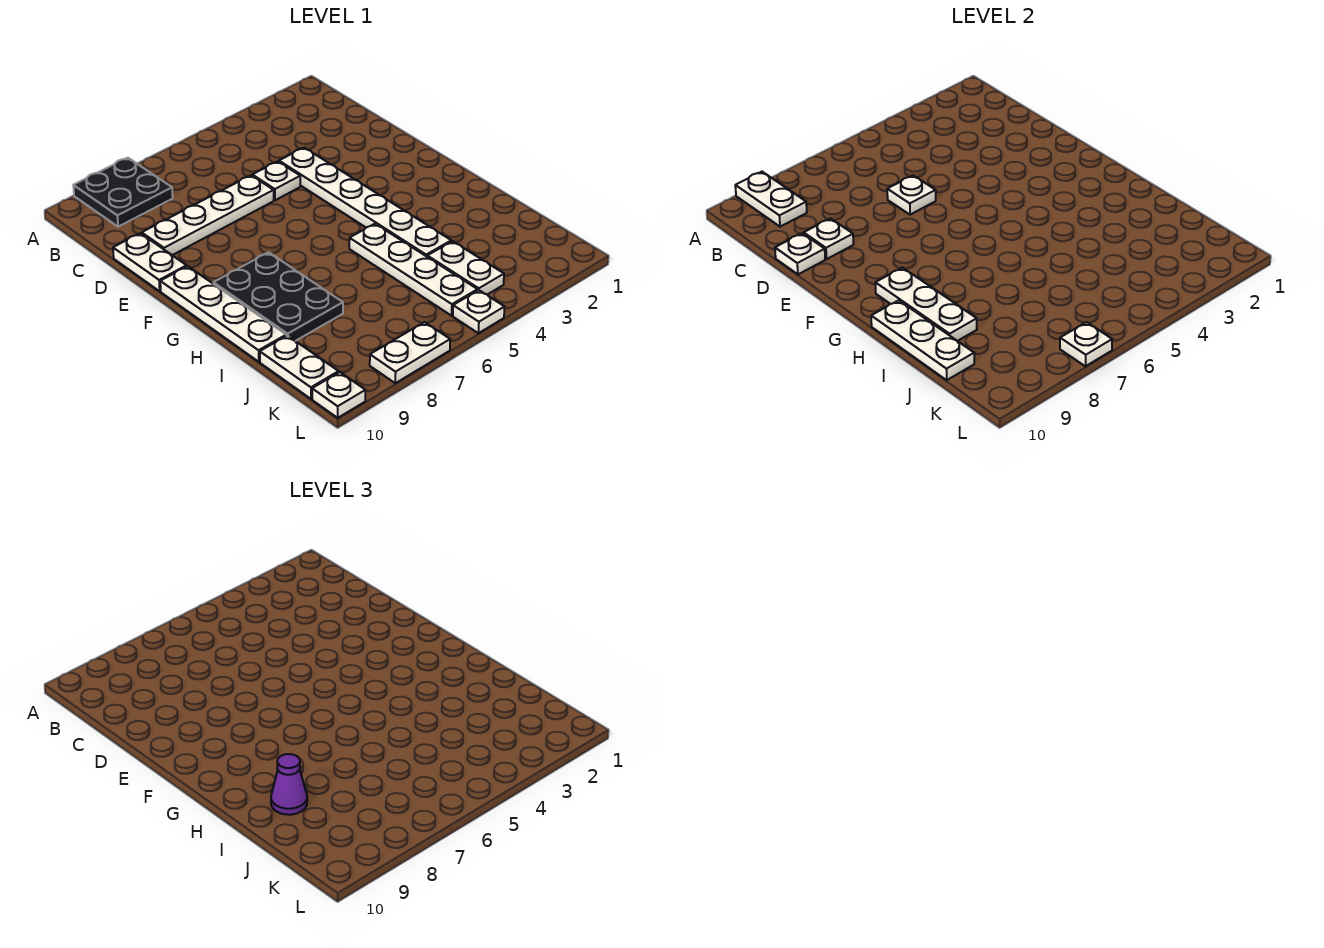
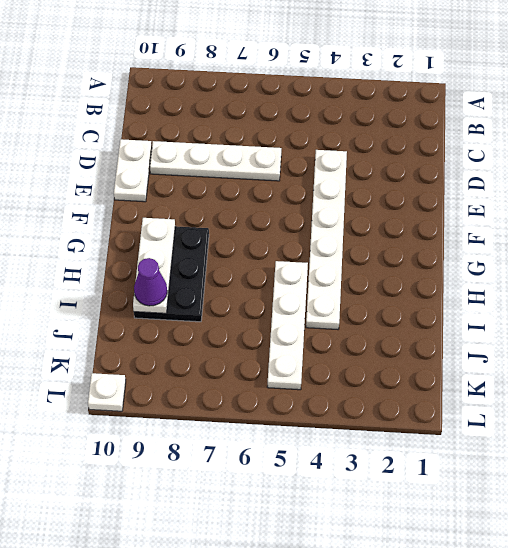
none -> black plate A8:B9 level 1
none -> white plate D5 level 1
none -> white plate F10:I10 level 1

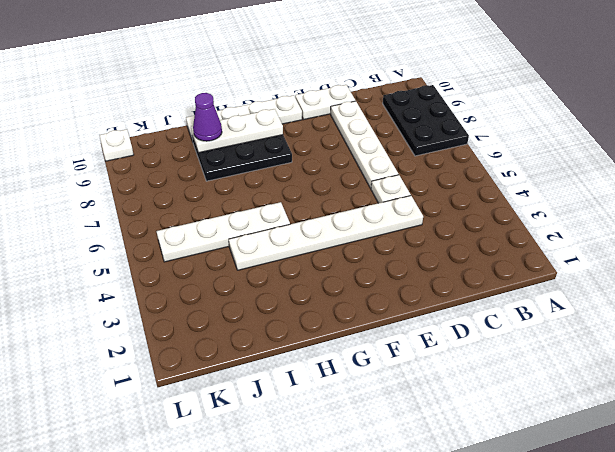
black plate A7:B9 level 1 -> black plate A8:B9 level 1
none -> white plate J4:K4 level 1
none -> white plate J10:K10 level 1
none -> white plate L5 level 1

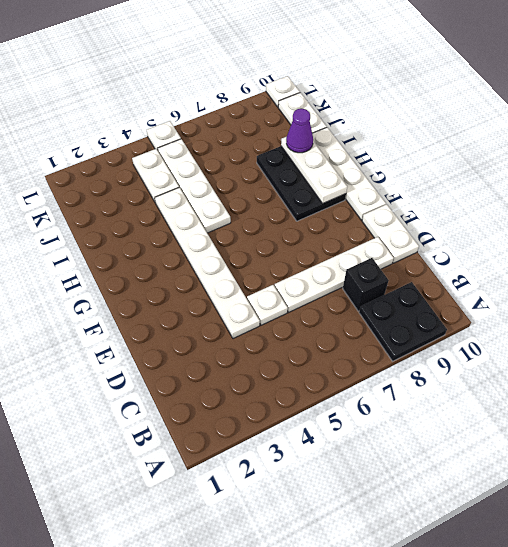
black brick C8 level 1 -> none
none -> white plate L7:L8 level 1
none -> white plate A9:B9 level 2
none -> white plate D6 level 2

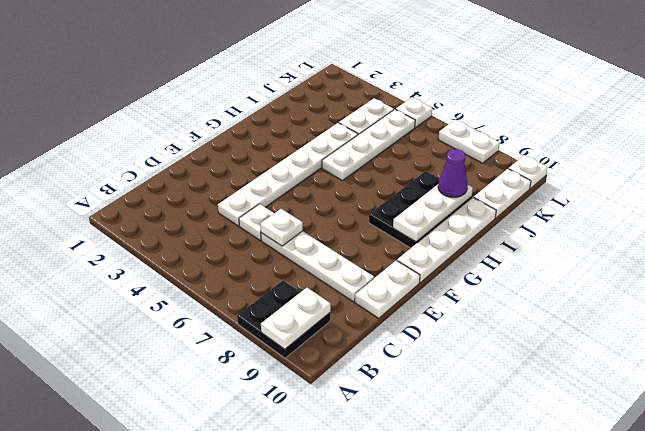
none -> white plate D9 level 2
none -> white plate D10 level 2
none -> white plate H10:J10 level 2

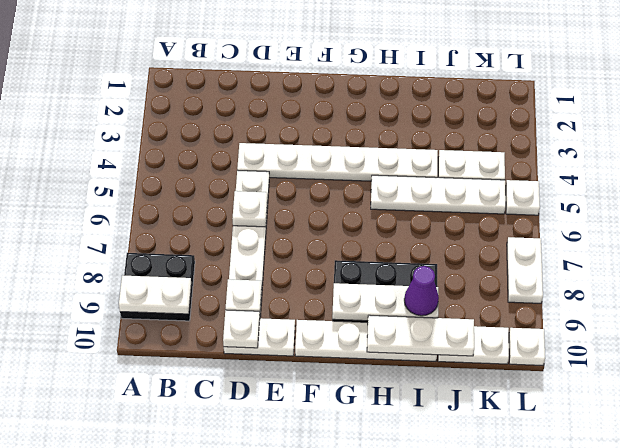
none -> white plate L7 level 2

